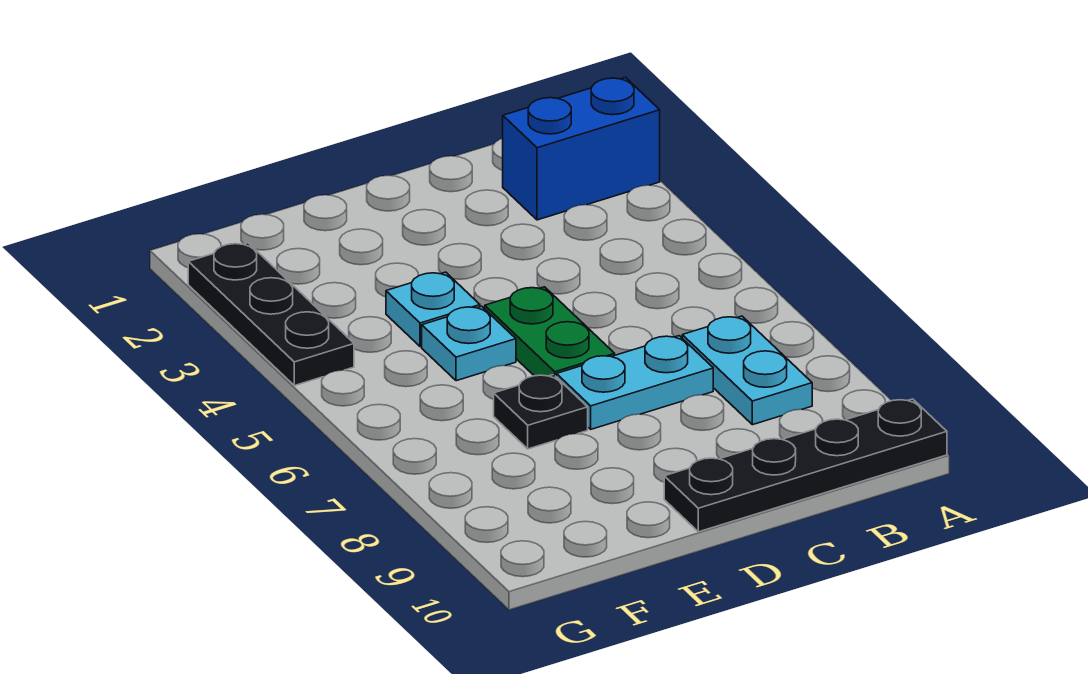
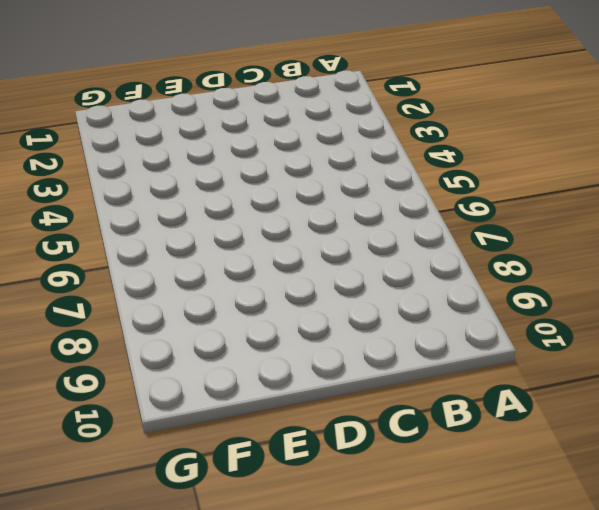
none -> blue brick A2:B2 level 1
none -> black plate A10:D10 level 1

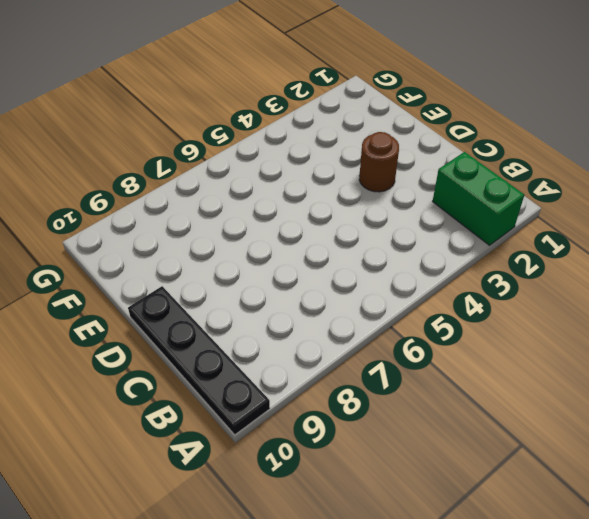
green brick A2:B2 level 1 -> blue brick A2:B2 level 1
brown round brick D3 level 1 -> none
none -> cyan plate B7:B8 level 1
none -> cyan plate C7:D7 level 1

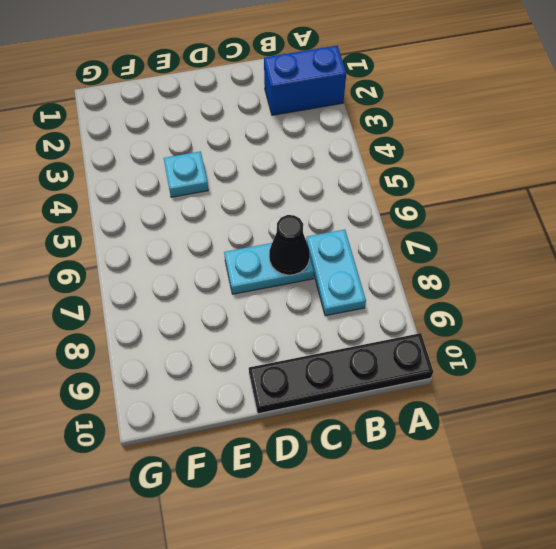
black cone C7 level 2 -> none
none -> green plate D5:D6 level 1
none -> cyan plate E5 level 1

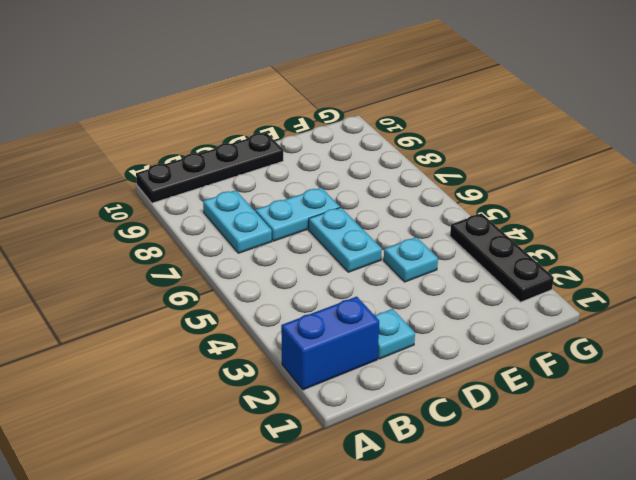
cyan plate C2 level 1 -> cyan plate E5 level 1
cyan plate D5:D6 level 1 -> green plate D5:D6 level 1
none -> black plate E7 level 1

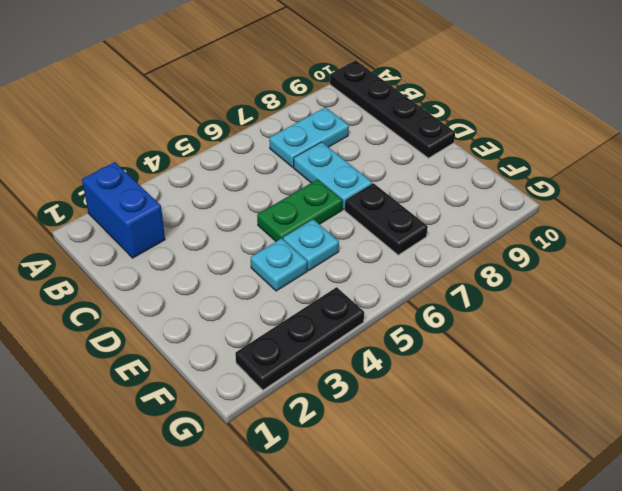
black plate E7:F7 level 1 -> black plate E7 level 1

